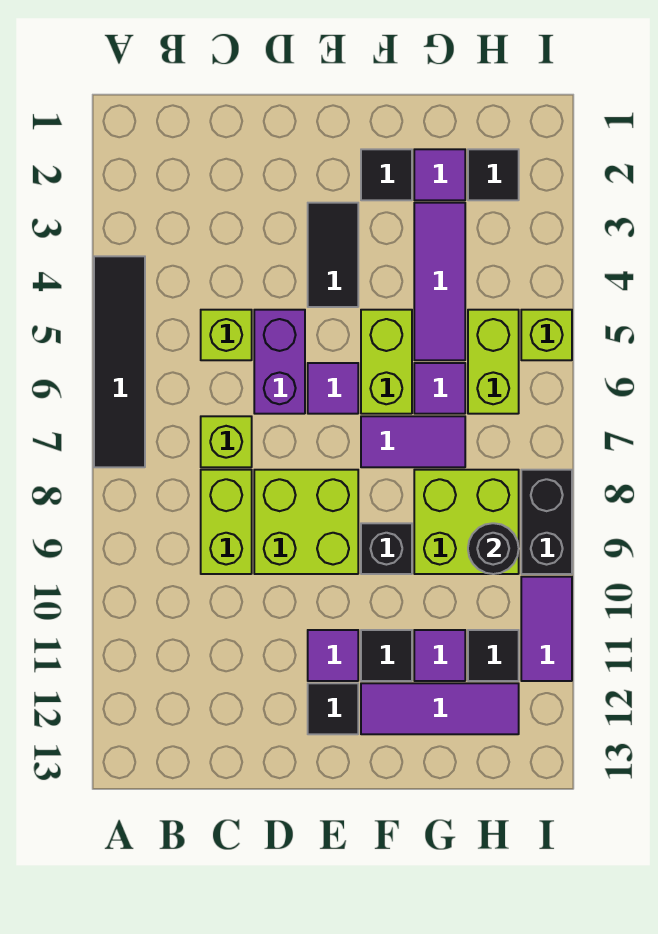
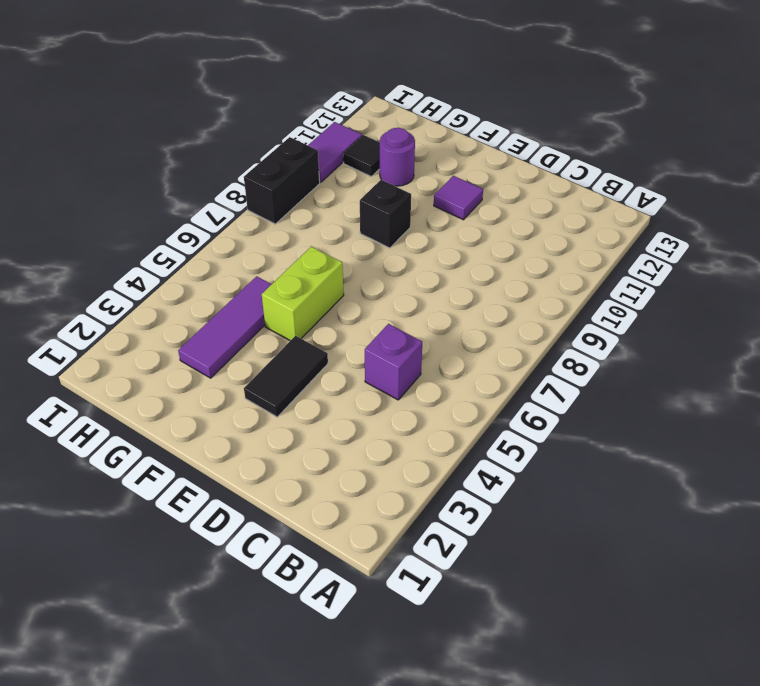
purple brick C5 level 1 -> lime brick C5 level 1
purple round brick G11 level 1 -> purple tile G11 level 1
none -> black tile A4:A7 level 1
none -> lime brick C7 level 1
none -> lime brick C8:C9 level 1

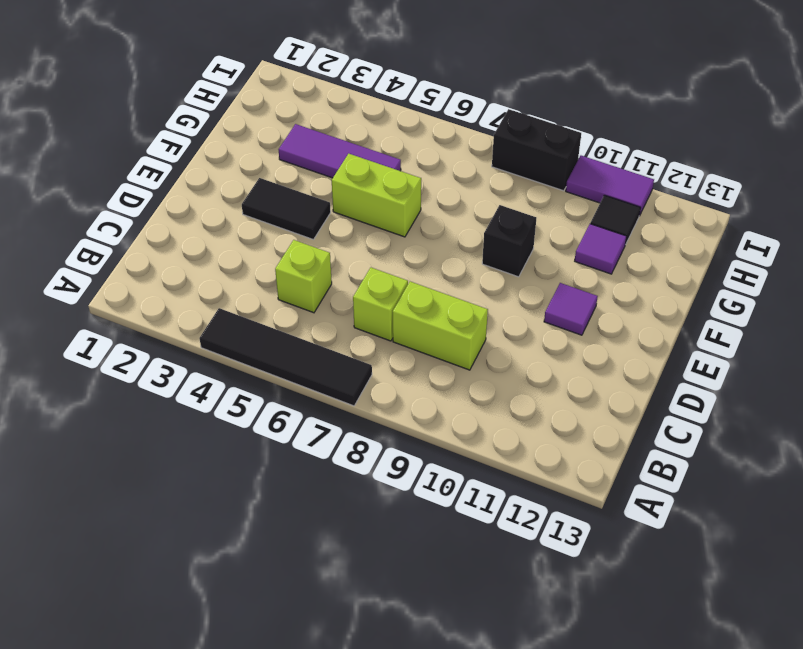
none -> purple brick D5:D6 level 1
none -> lime brick D8:E9 level 1
none -> purple tile E6 level 1

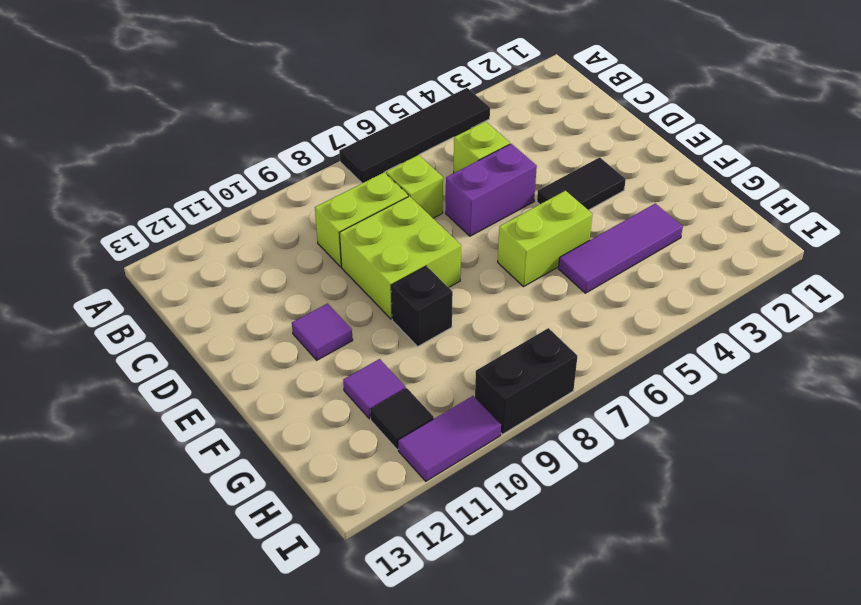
none -> purple tile E6 level 1
none -> black tile E12 level 1
none -> black tile F2 level 1

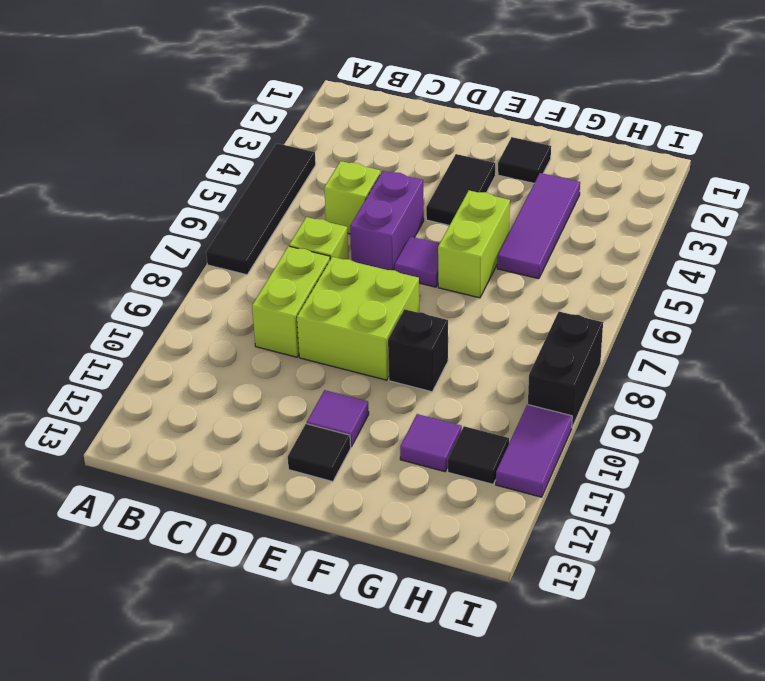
none -> purple tile F7:G7 level 1
none -> black tile F11 level 1
none -> purple tile F12:H12 level 1

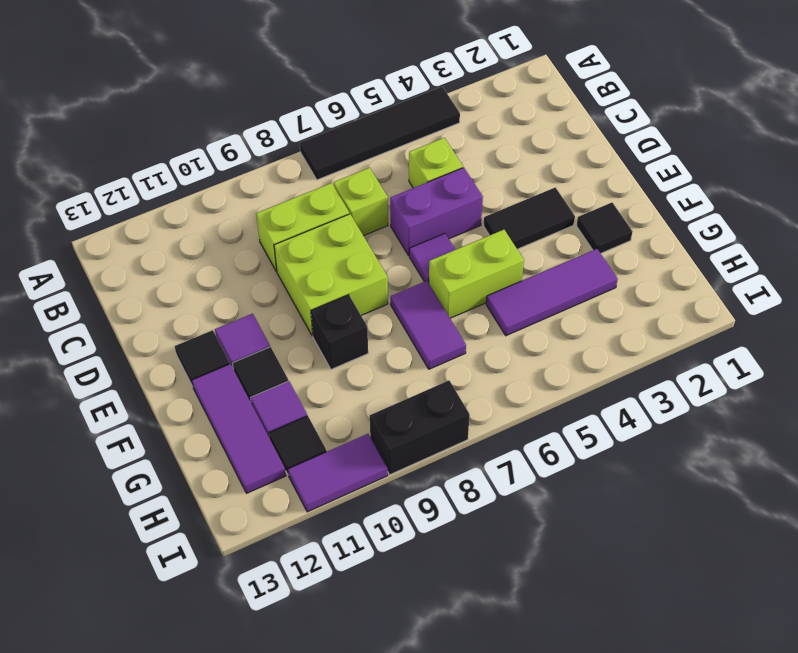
none -> purple tile G2 level 1
none -> purple tile G6 level 1
none -> lime brick G8:H9 level 1

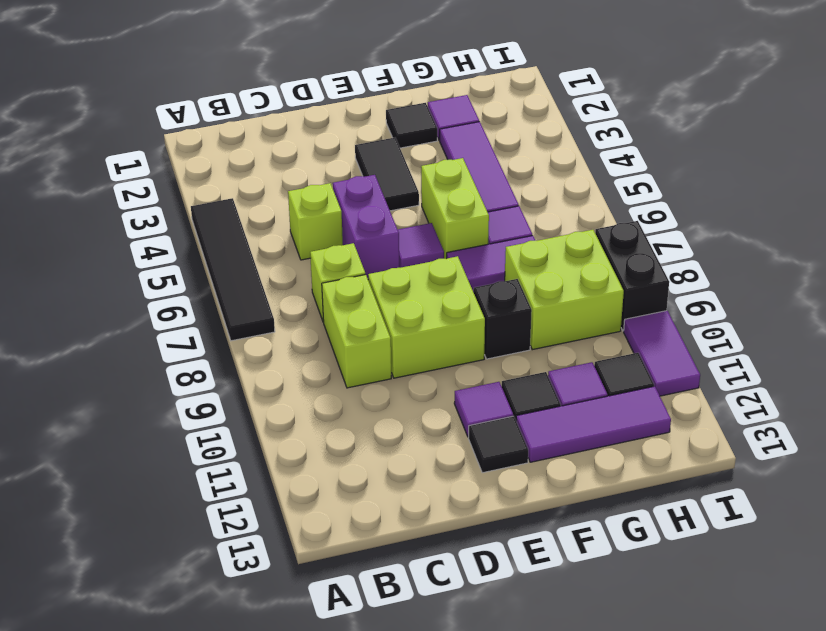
none -> black tile H2 level 1
none -> lime brick H5:H6 level 1
none -> lime brick I5 level 1

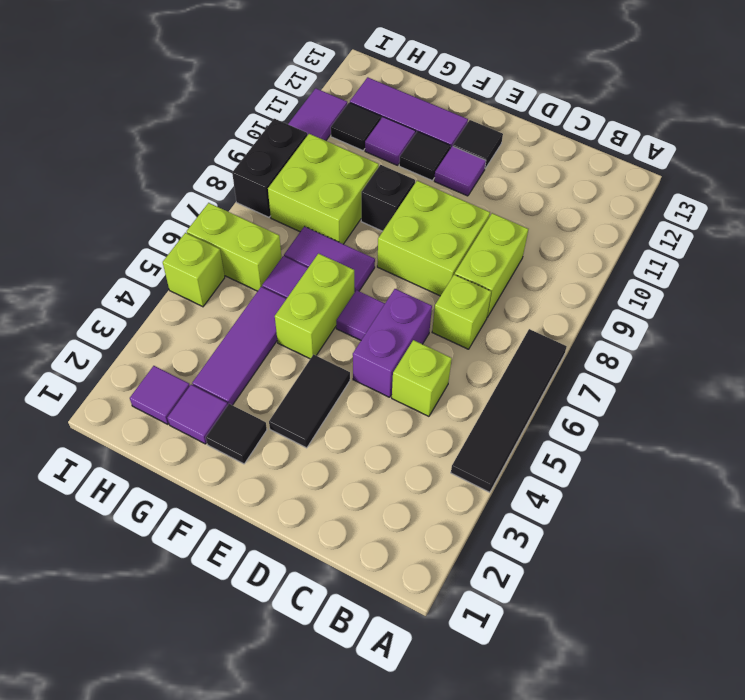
purple tile H2 level 1 -> black tile H2 level 1
lime brick H6:I6 level 1 -> lime brick H5:H6 level 1
none -> black round brick H9 level 2

